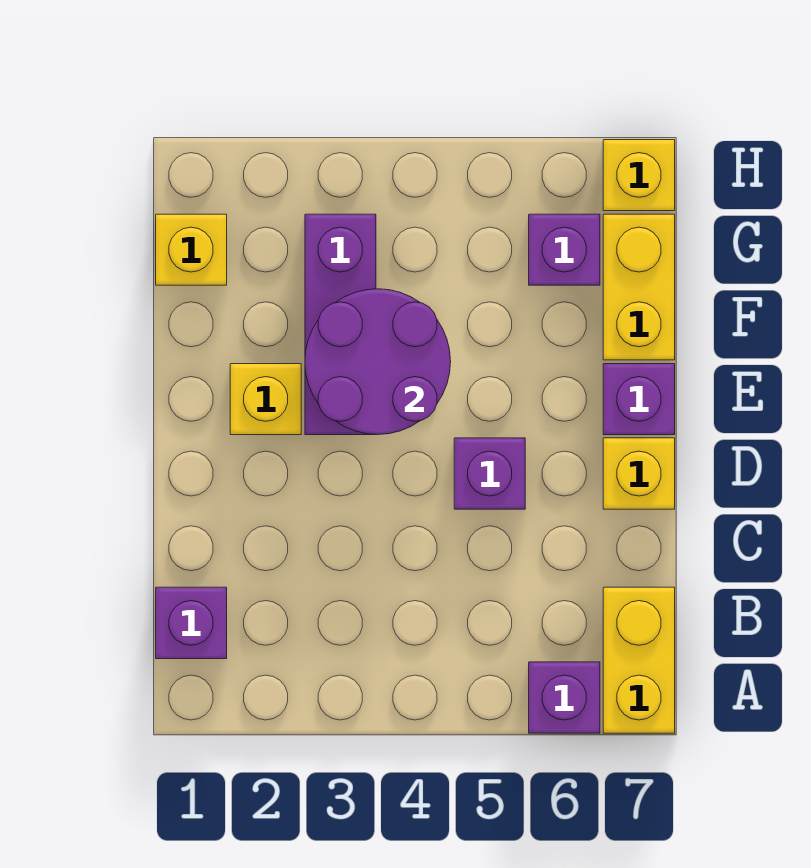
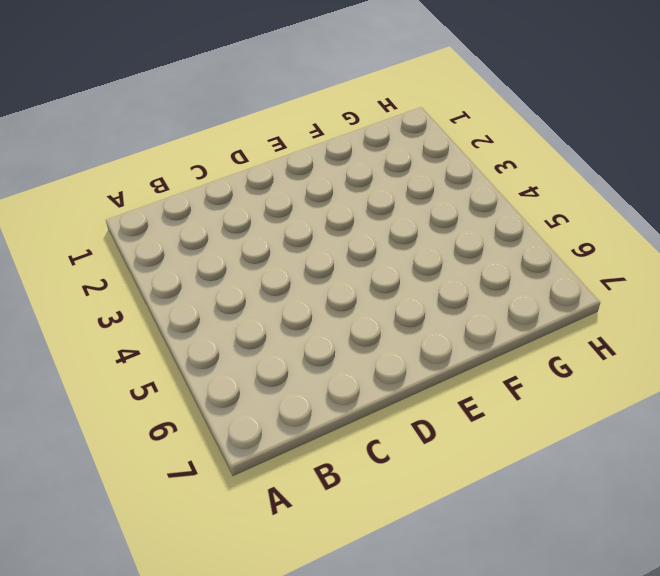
none -> purple brick A6 level 1
none -> yellow brick A7:B7 level 1
none -> purple brick B1 level 1

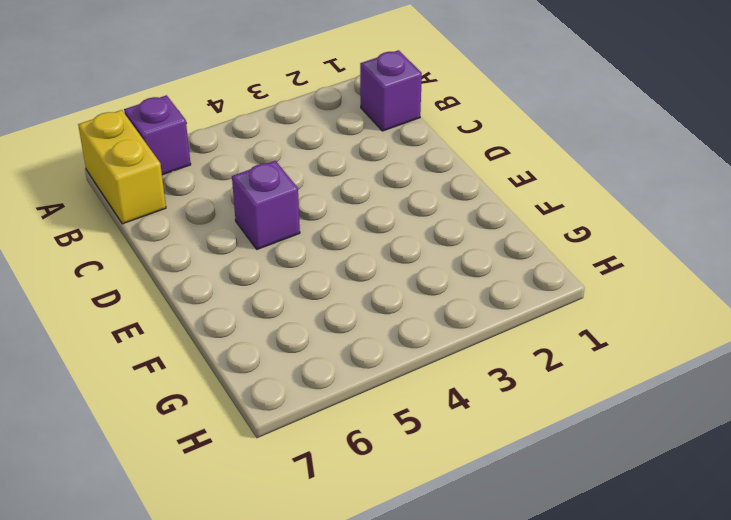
none -> yellow brick D7 level 1
none -> yellow brick E2 level 1
none -> purple brick E3:G3 level 1

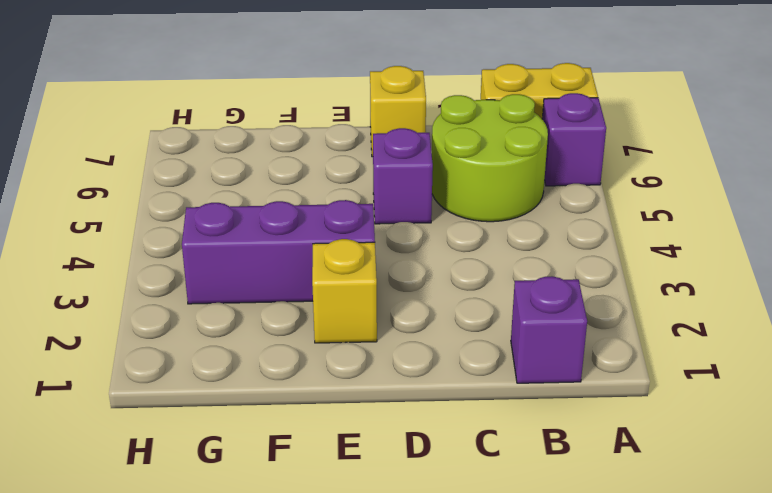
lime round brick B5:C6 level 1 -> none
none -> purple brick E7 level 1
none -> yellow brick F7:G7 level 1
none -> yellow brick G1 level 1

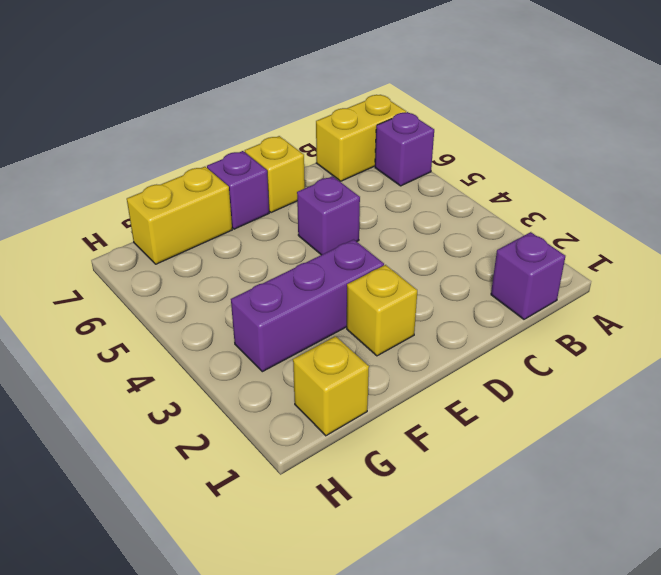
none -> purple brick G6 level 1
none -> yellow brick H7 level 1
none -> purple round brick E3:F4 level 2

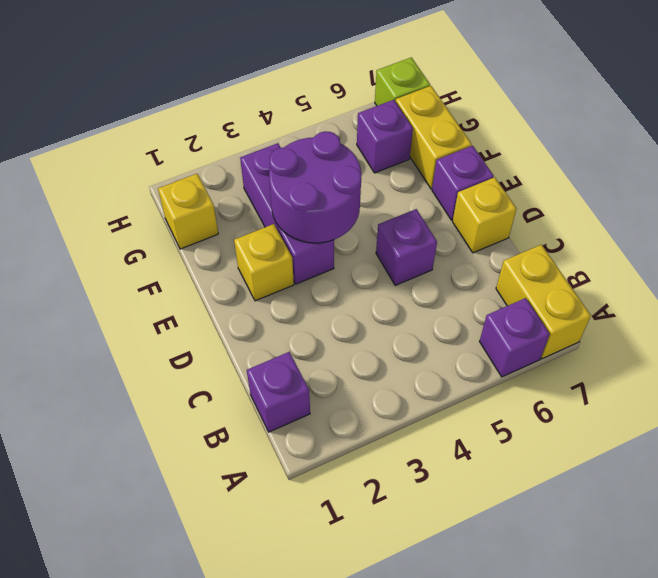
lime brick H7 level 1 -> yellow brick H7 level 1

